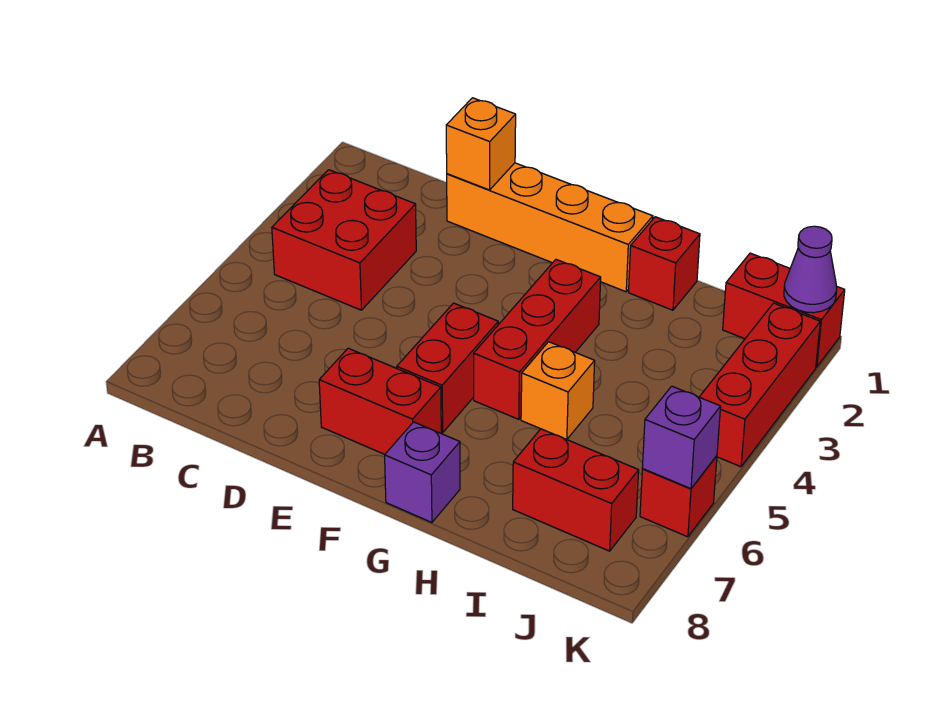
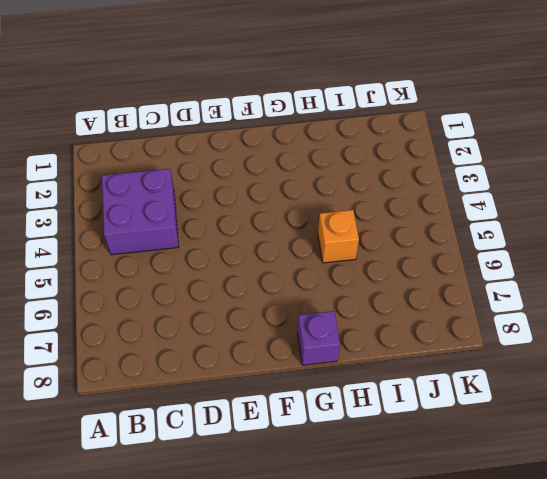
purple brick B3:C4 level 1 -> red brick B3:C4 level 1
none -> orange brick D1:G1 level 1
none -> red brick E7:F7 level 1
none -> red brick F5:F6 level 1

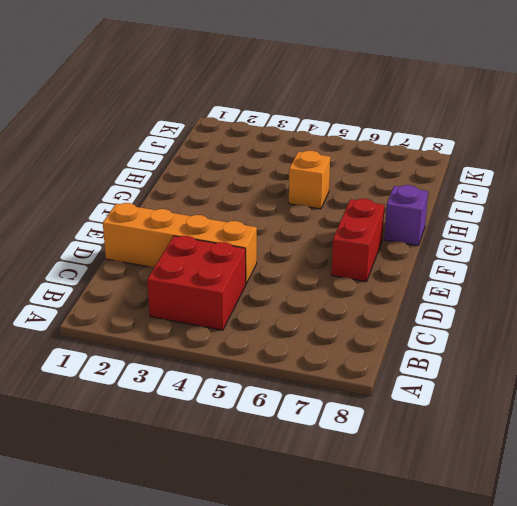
orange brick D1:D4 level 1 -> orange brick D1:G1 level 1
none -> red brick F5:F6 level 1
none -> red brick G3:G5 level 1
none -> red brick H1 level 1

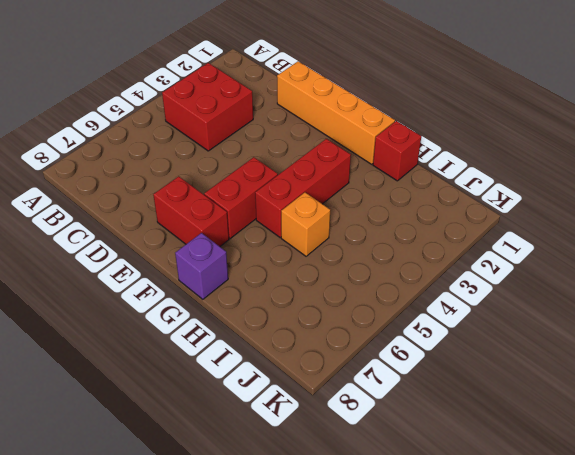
none -> red brick I7:J7 level 1
none -> red brick J1:K1 level 1
none -> red brick K2:K4 level 1

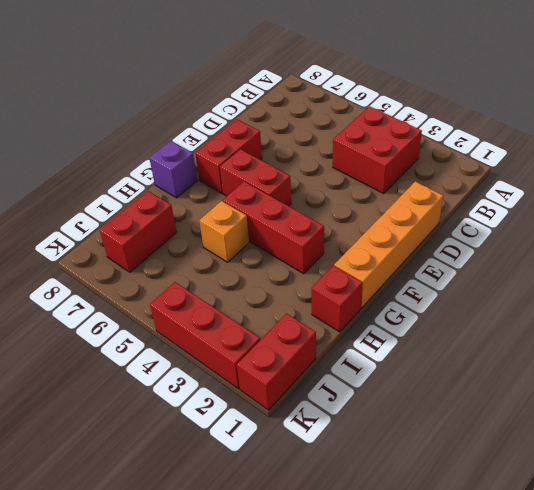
none -> red brick K6 level 1
none -> orange brick D1 level 2
none -> purple cone K1 level 2

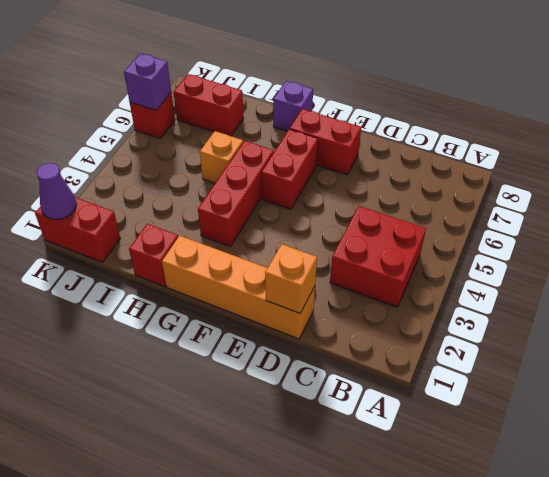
none -> red brick K2:K4 level 1

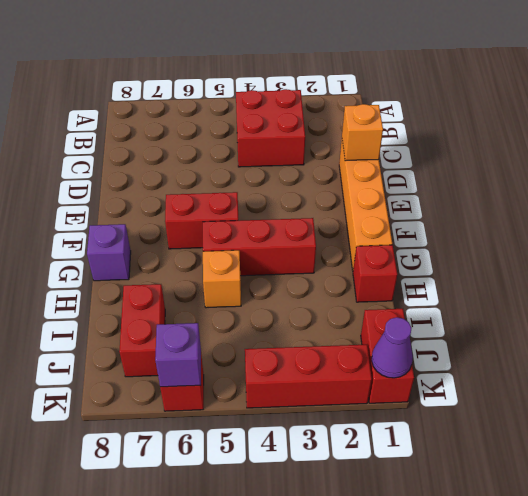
none -> red brick E7:F7 level 1

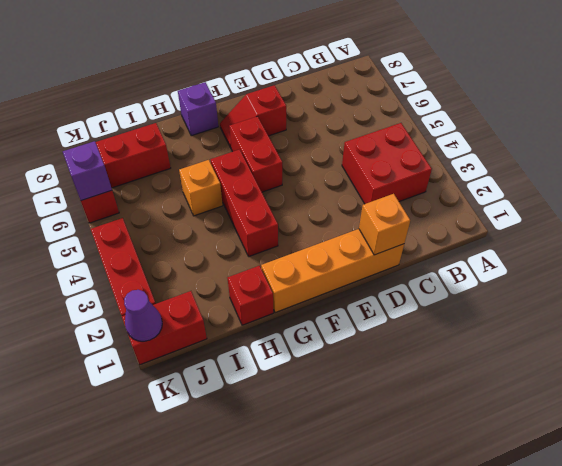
red slope E7:F7 level 1 top E -> red brick E7:F7 level 1

